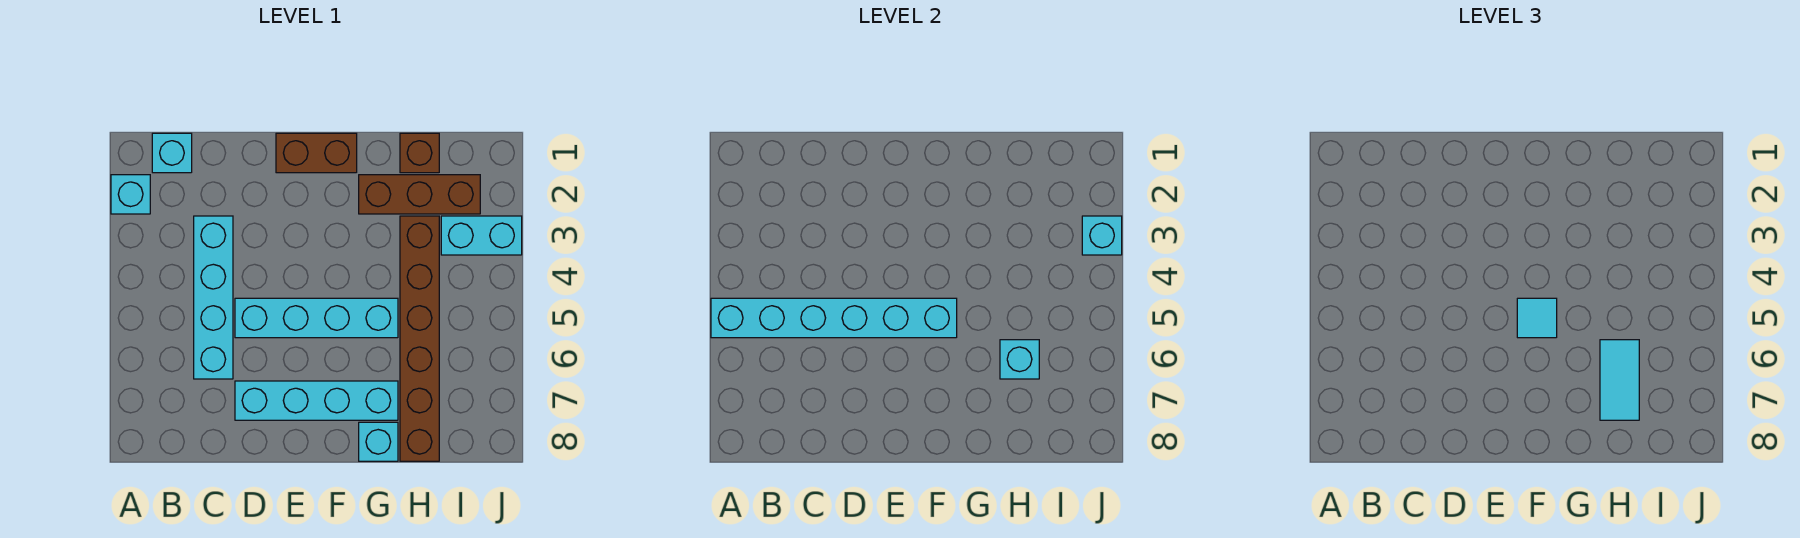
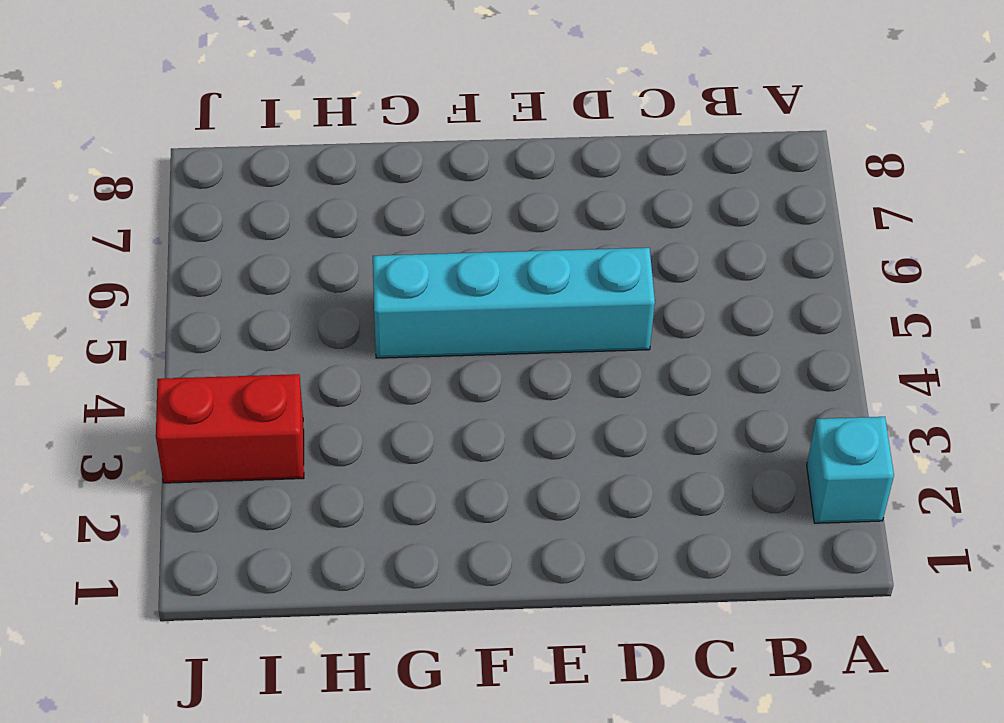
red brick I3:J3 level 1 -> cyan brick I3:J3 level 1
none -> cyan brick B1 level 1
none -> cyan brick C3:C6 level 1
none -> cyan brick D7:G7 level 1

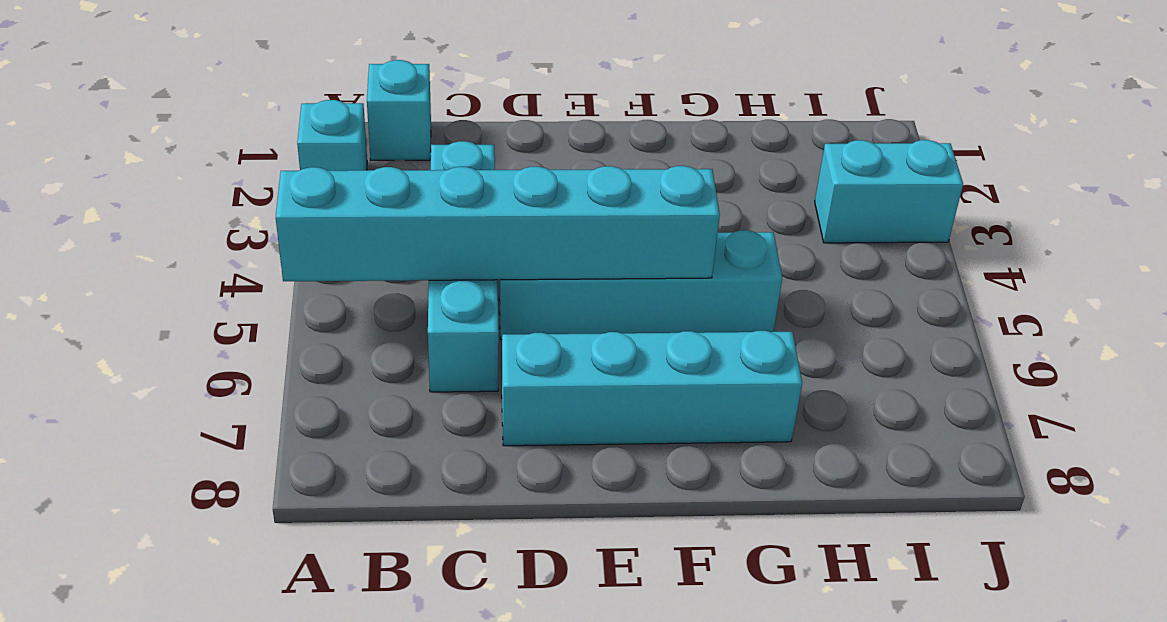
none -> brown brick E1:F1 level 1
none -> brown brick G2:I2 level 1
none -> cyan brick G8 level 1

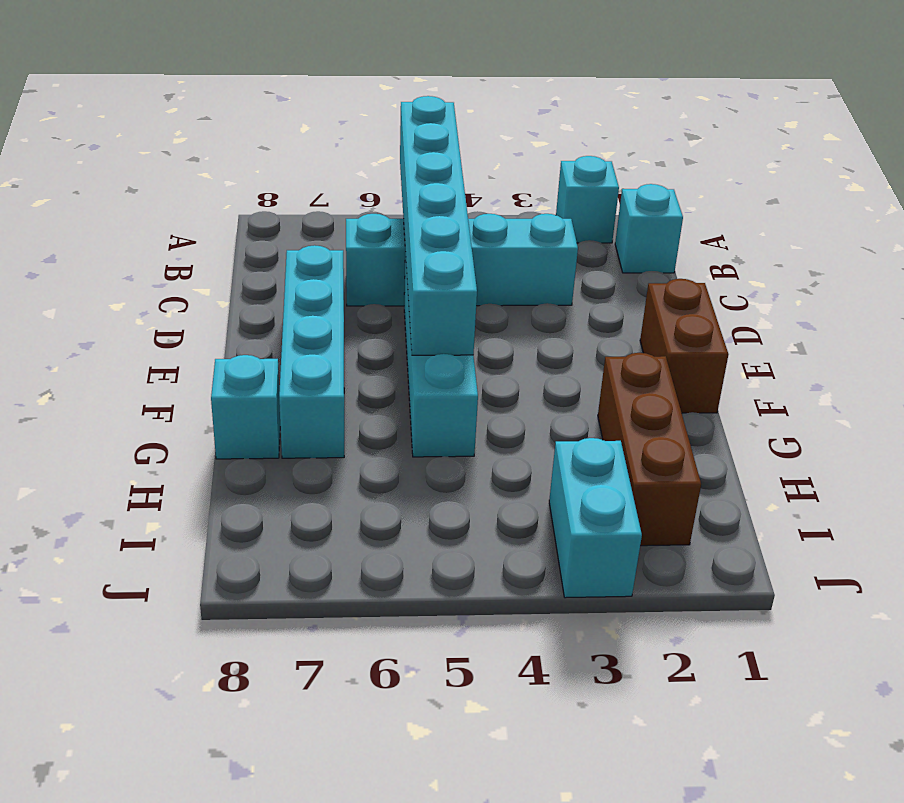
none -> brown brick H1 level 1
none -> brown brick H3:H8 level 1
none -> cyan brick H6 level 2

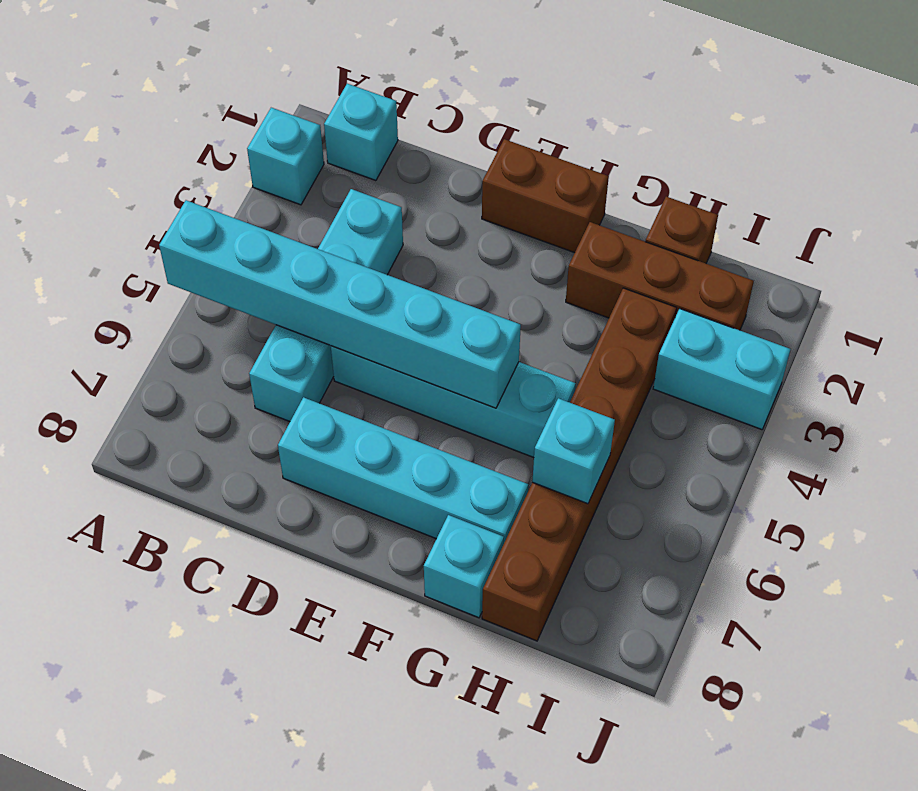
none -> cyan brick J3 level 2
none -> cyan tile F5 level 3
none -> cyan tile H6:H7 level 3

